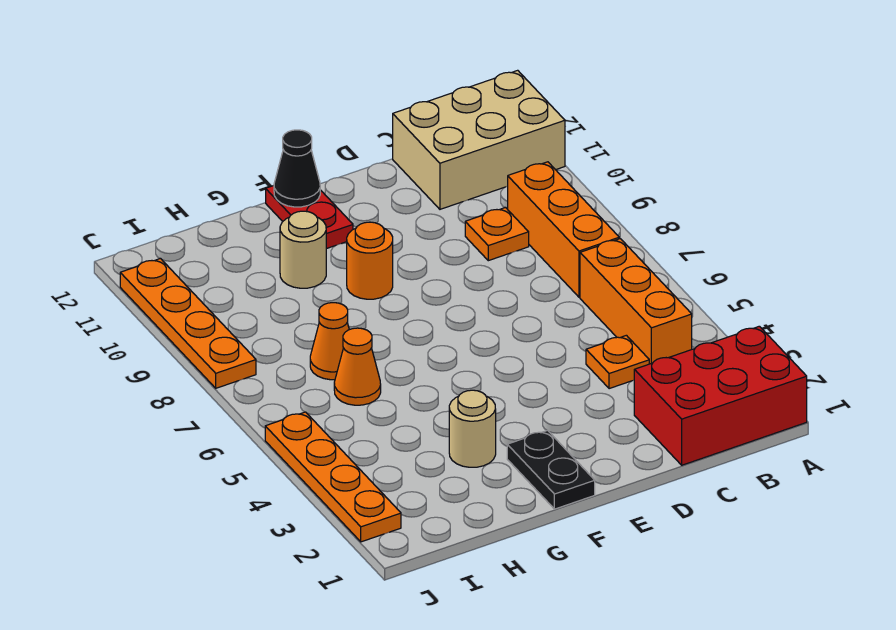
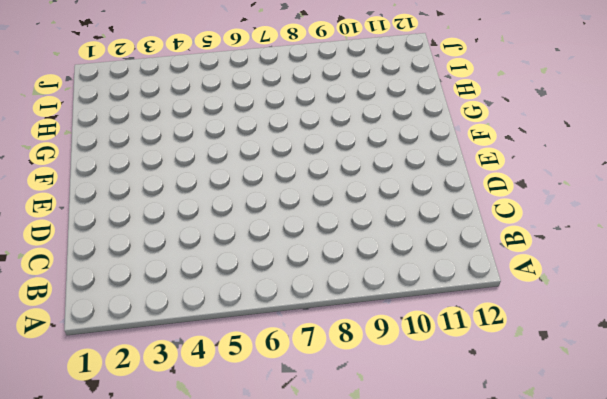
none -> red brick A1:C2 level 1
none -> tan brick A11:C12 level 1
none -> orange brick B4:B6 level 1

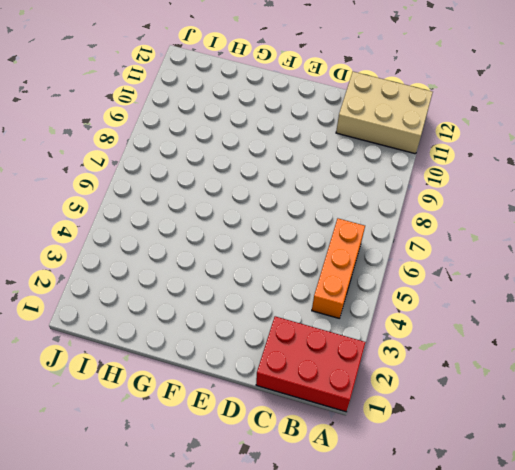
none -> orange brick B7:B9 level 1
none -> orange plate C4 level 1
none -> orange plate C9 level 1

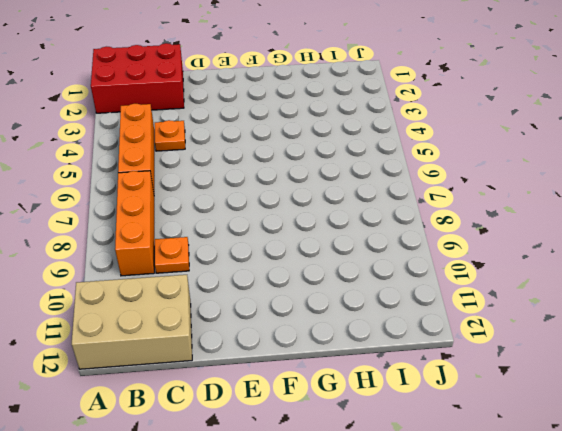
none -> black plate F1:F2 level 1
none -> orange round brick F9 level 1
none -> red plate F11:F12 level 1

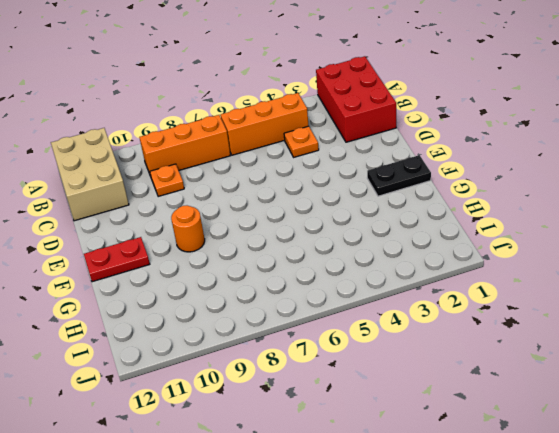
none -> tan round brick G3 level 1
none -> tan round brick G10 level 1
none -> orange cone H6 level 1

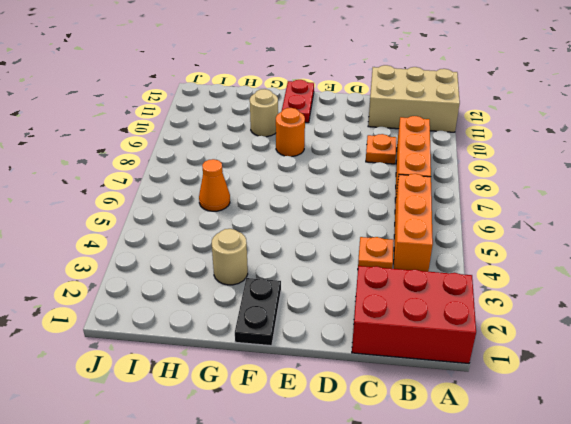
none -> orange cone H7 level 1
none -> orange plate J2:J5 level 1
none -> orange plate J8:J11 level 1

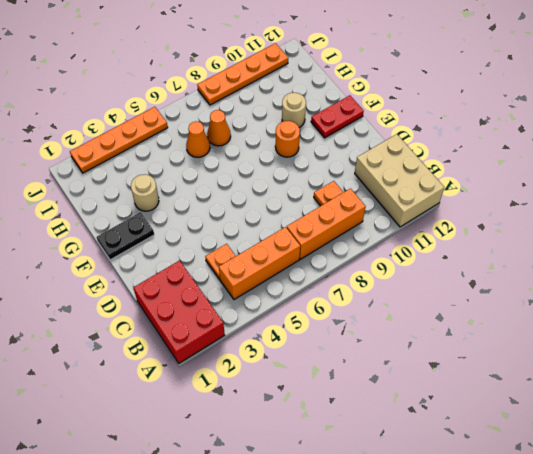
none -> black cone F12 level 2

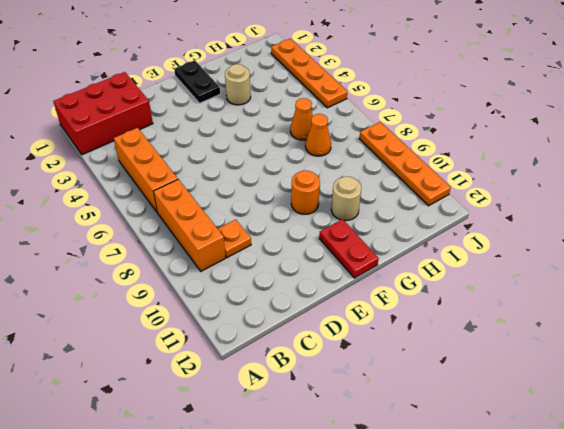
none -> tan brick A11:C12 level 1
none -> orange plate C4 level 1
none -> black cone F12 level 2

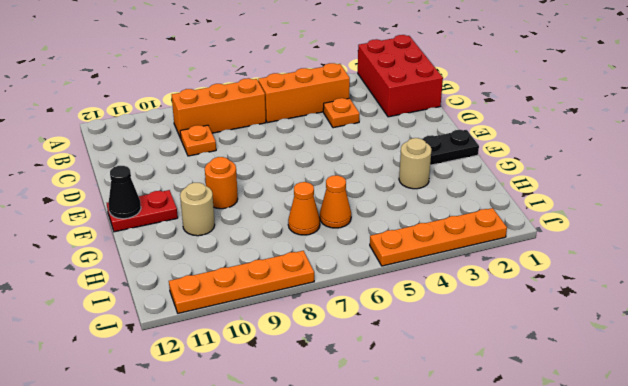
none -> tan brick A11:C12 level 1

